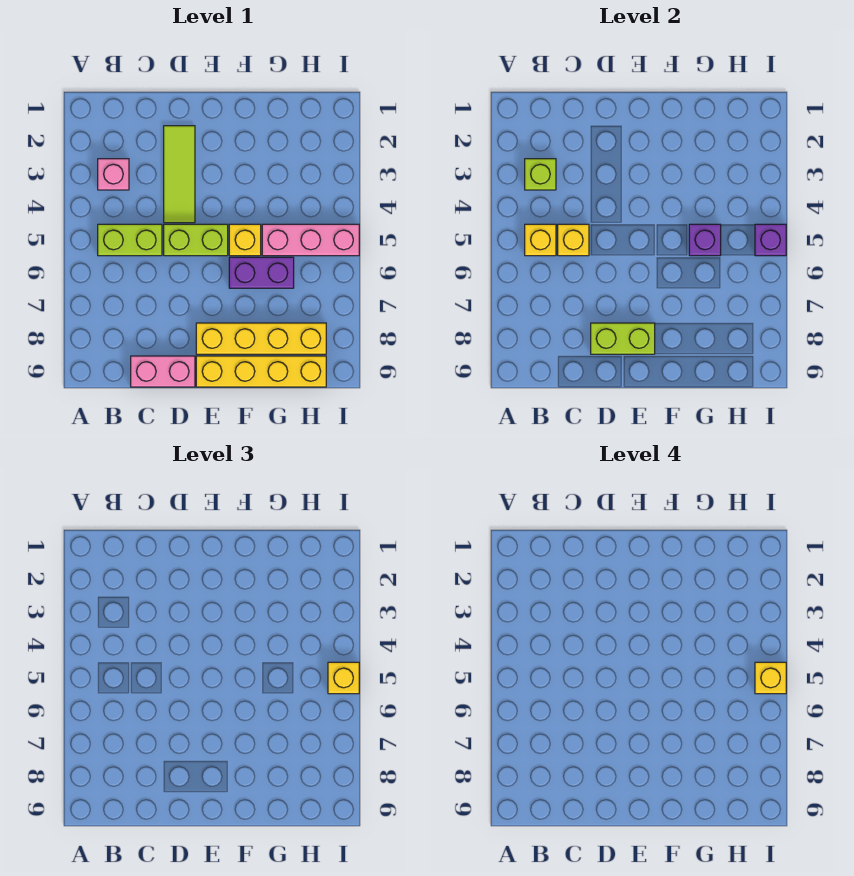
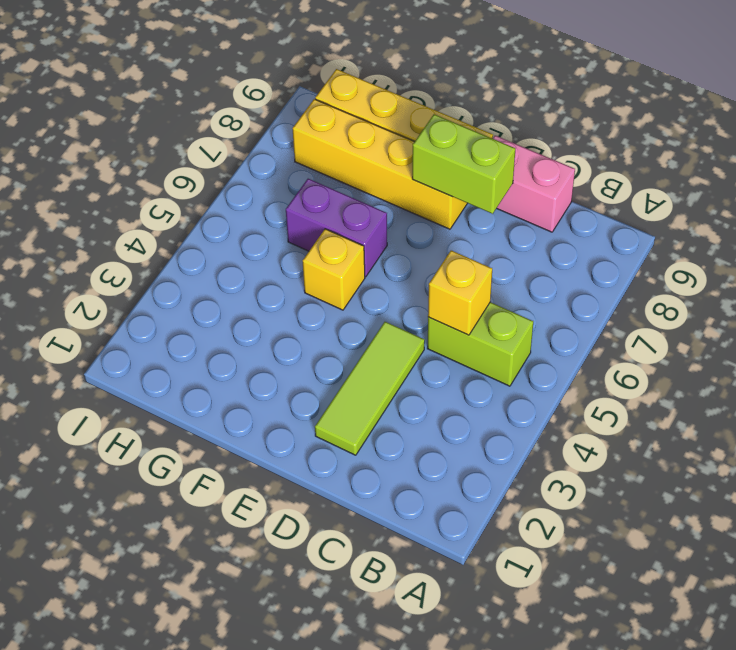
none -> pink brick B3 level 1
none -> lime brick D5:E5 level 1
none -> pink brick G5:I5 level 1

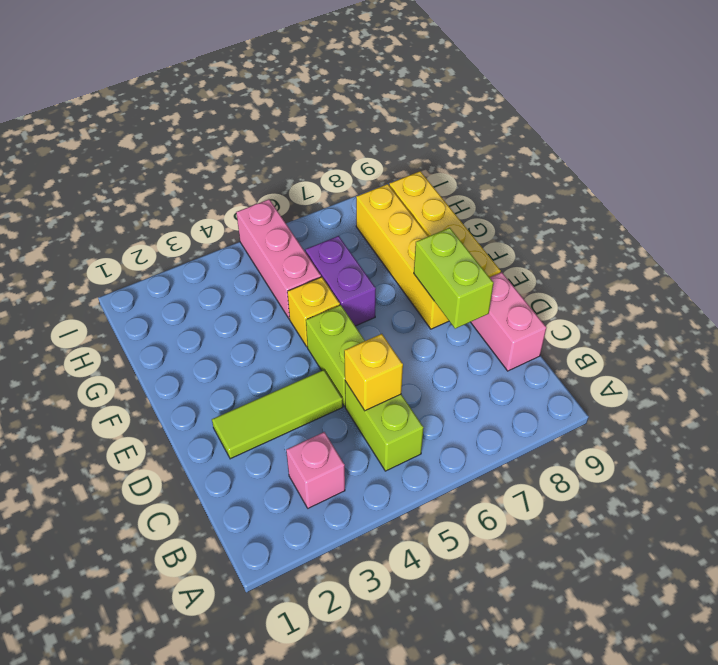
none -> lime brick B3 level 2
none -> yellow brick B5 level 2
none -> purple brick G5 level 2

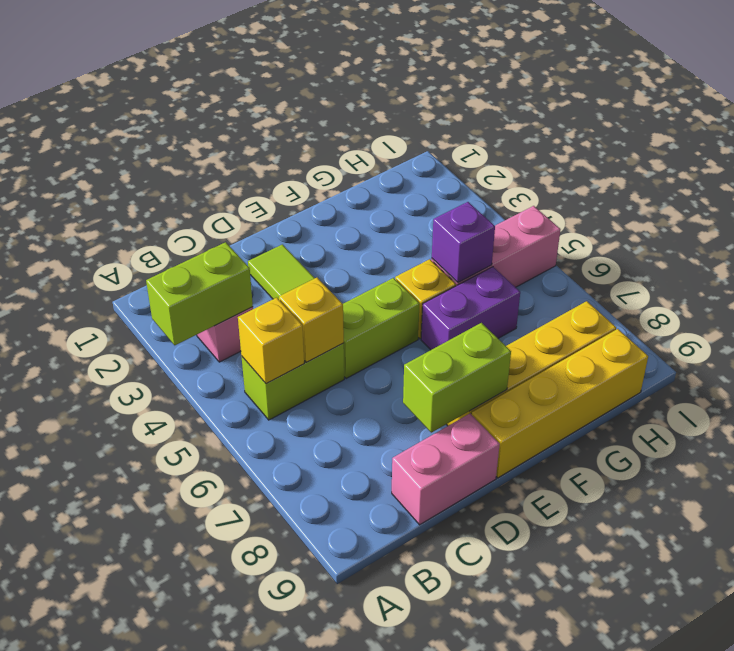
lime brick A3:B3 level 2 -> lime brick B3 level 2
none -> purple brick I5 level 2
none -> yellow brick I5 level 3
none -> yellow brick I5 level 4

